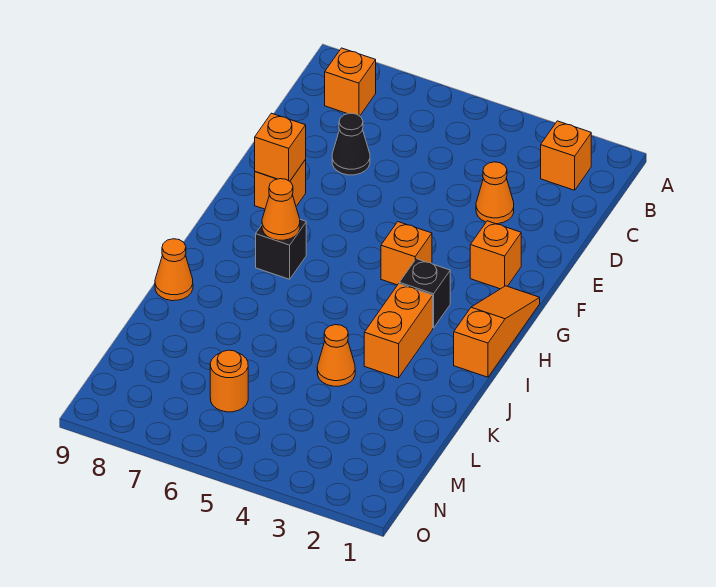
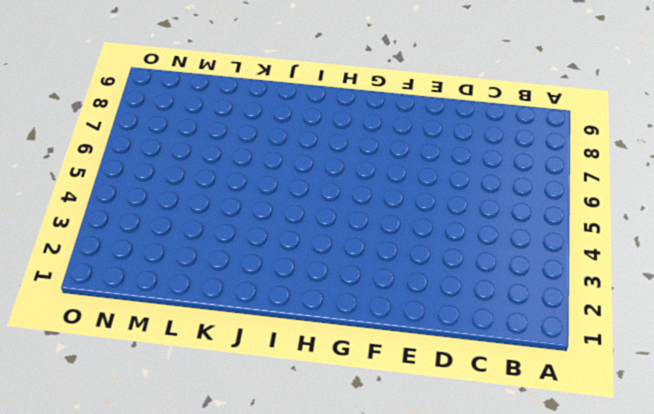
none -> orange brick B2 level 1
none -> orange brick B8 level 1
none -> orange cone D3 level 1

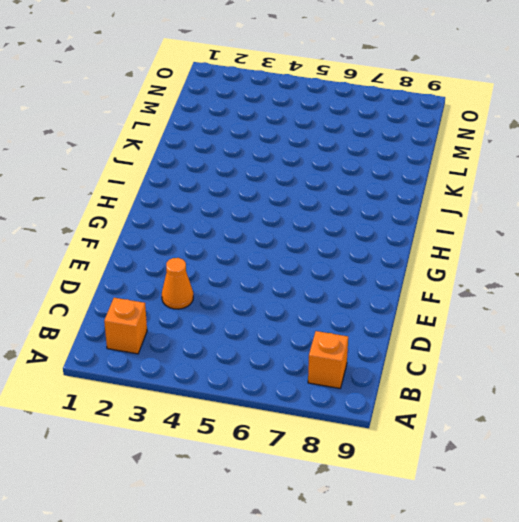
none -> black cone D7 level 1
none -> orange brick F2 level 1
none -> orange brick F8 level 1

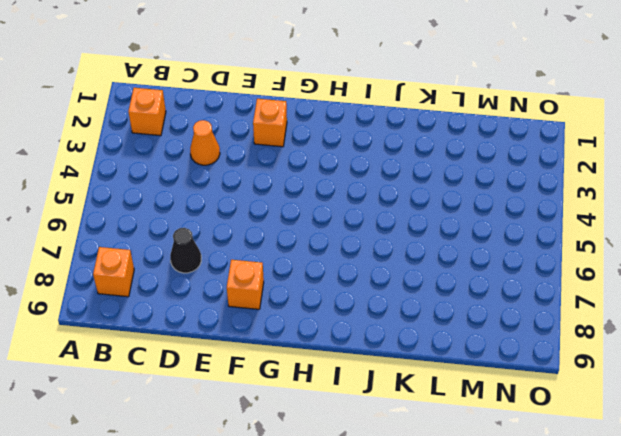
none -> orange slope G1:I1 level 1 top I
none -> orange brick G4 level 1
none -> black brick H3 level 1

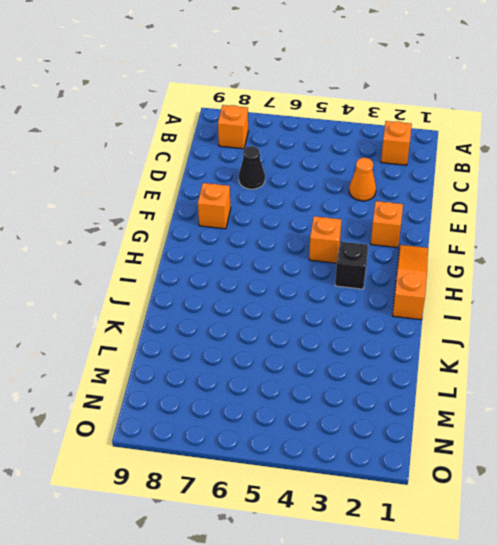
none -> black brick H7 level 1
none -> orange brick I3:J3 level 1
none -> orange cone J9 level 1

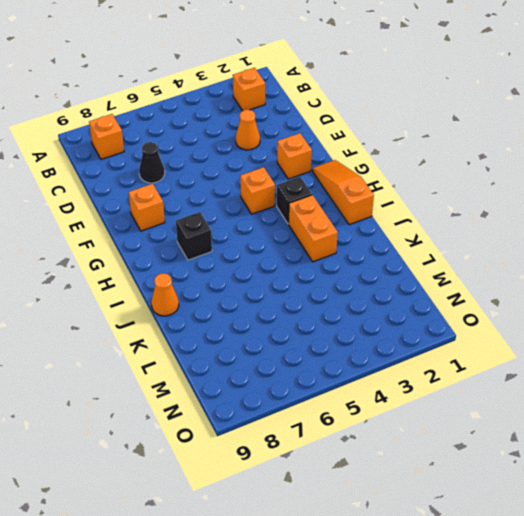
none -> orange cone K4 level 1
none -> orange round brick M6 level 1
none -> orange brick F8 level 2

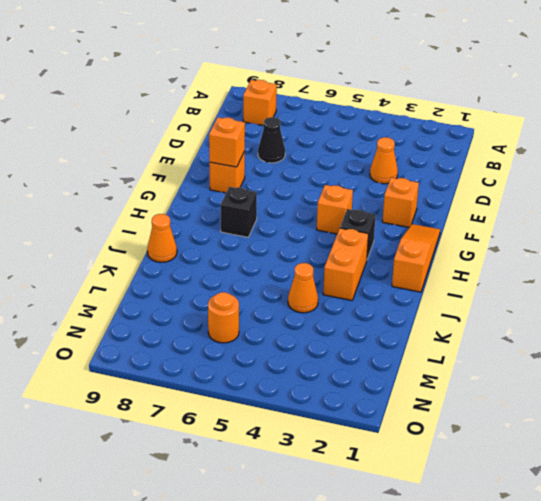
none -> orange brick B2 level 1
none -> orange cone H7 level 2

